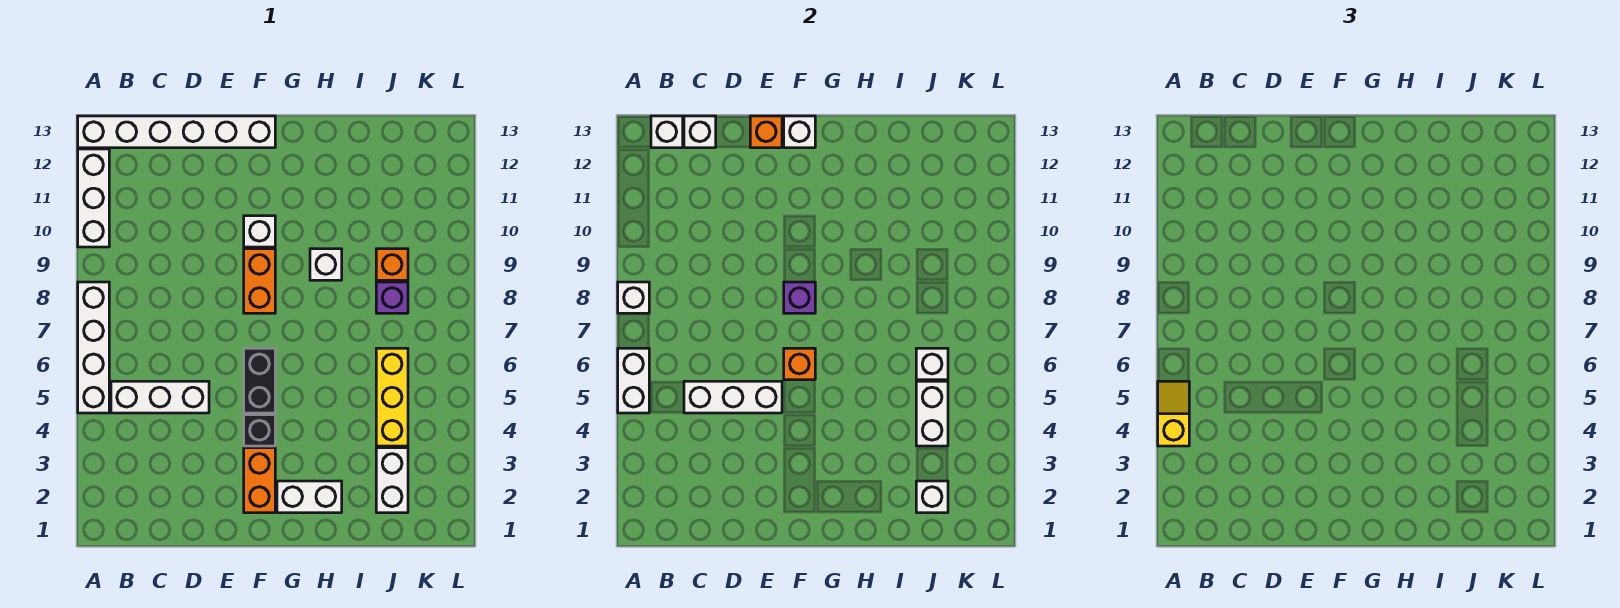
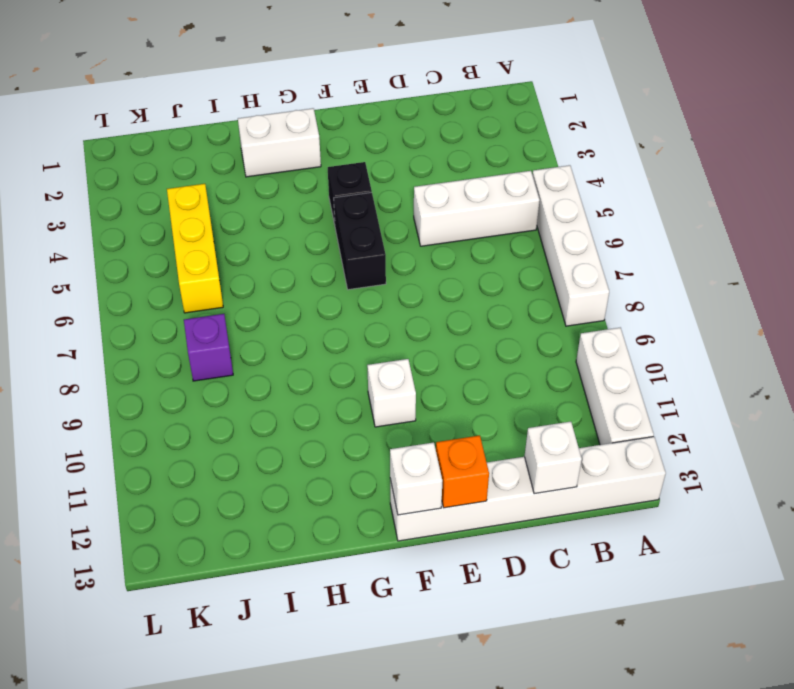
none -> orange brick F2:F3 level 1
none -> orange brick F8:F9 level 1
none -> white brick H9 level 1

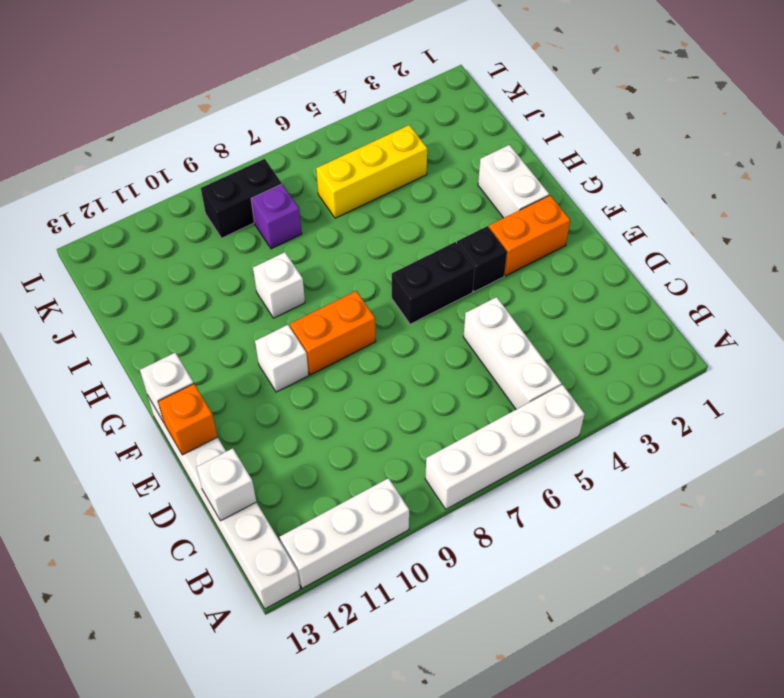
black brick K8:K9 level 1 -> none
none -> white brick J2:J3 level 1
none -> orange brick J9 level 1
none -> white brick A5:A6 level 2

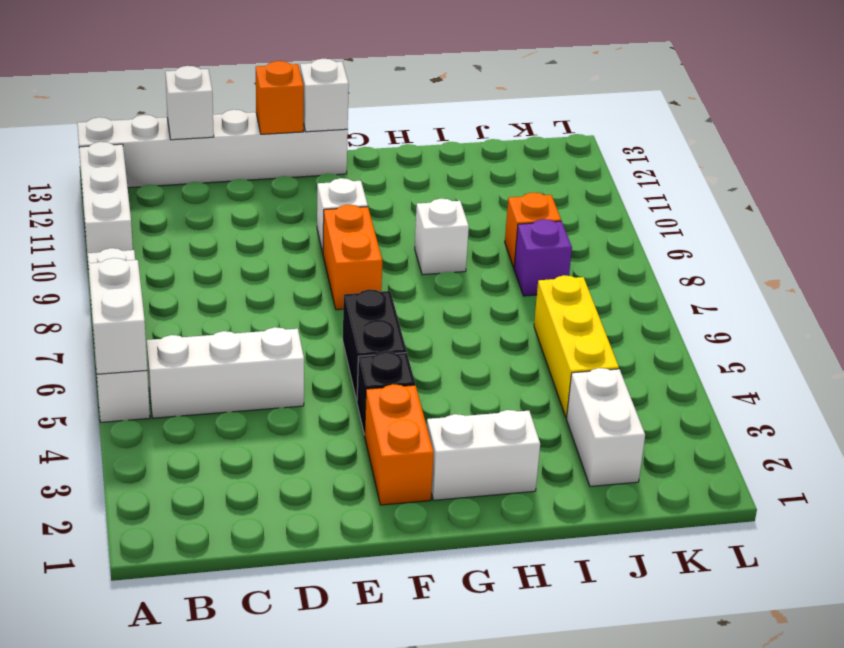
none -> white brick A8 level 2
none -> white brick B13 level 2
none -> white brick C5:E5 level 2

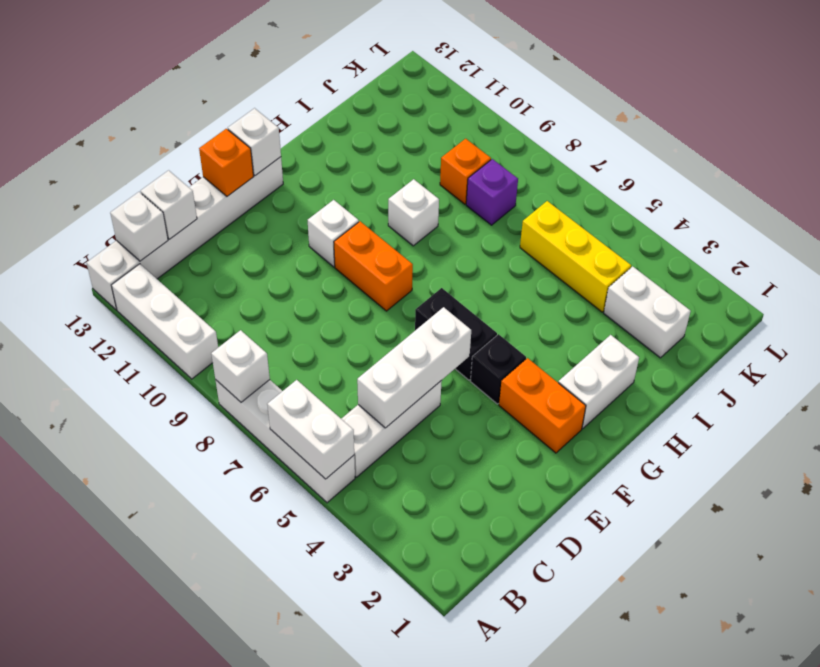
none -> orange brick F6 level 2
none -> purple brick F8 level 2
none -> white brick J2 level 2

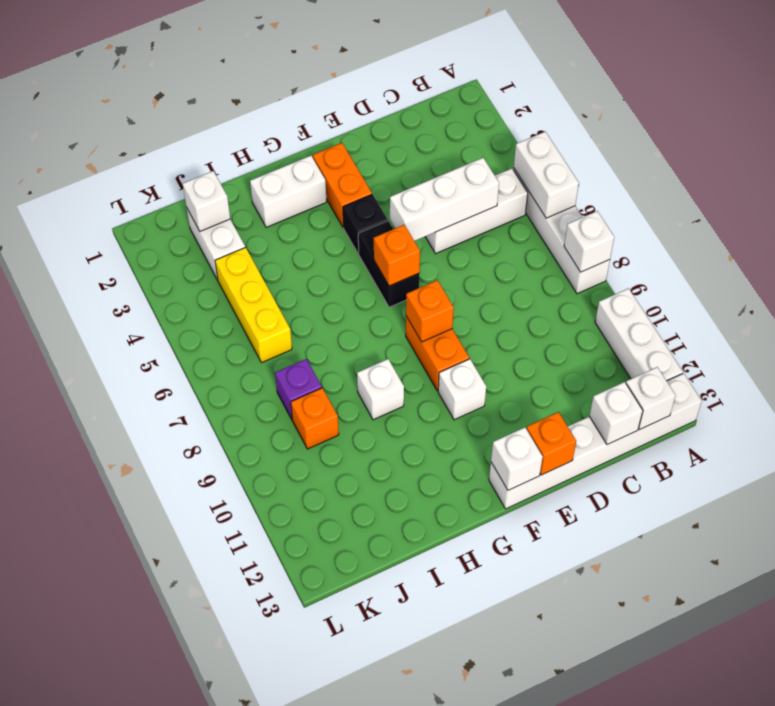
orange brick F8 level 2 -> purple brick F8 level 2
none -> white brick J4:J5 level 2
none -> white brick J6 level 2
none -> yellow slope A4:A5 level 3 top 4

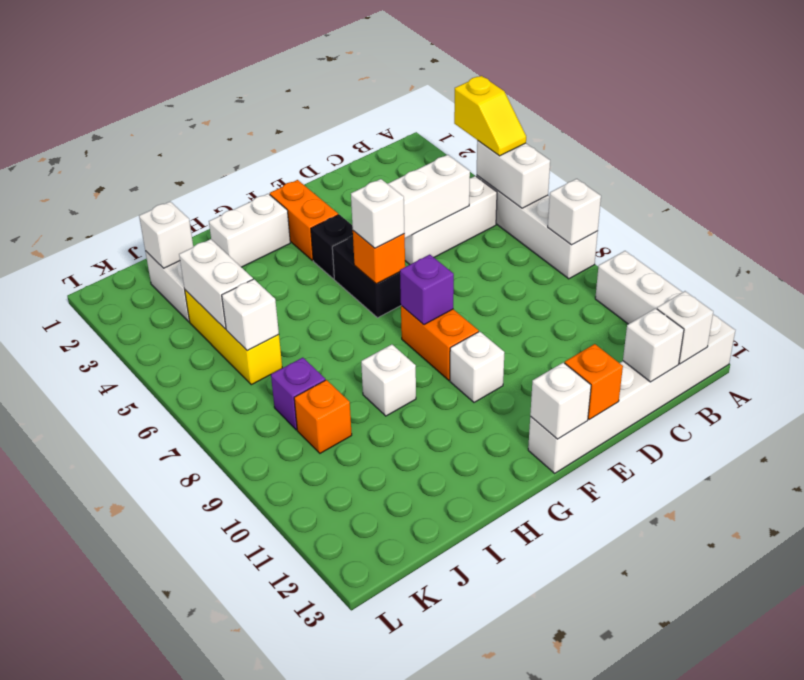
white brick F6 level 3 -> none

